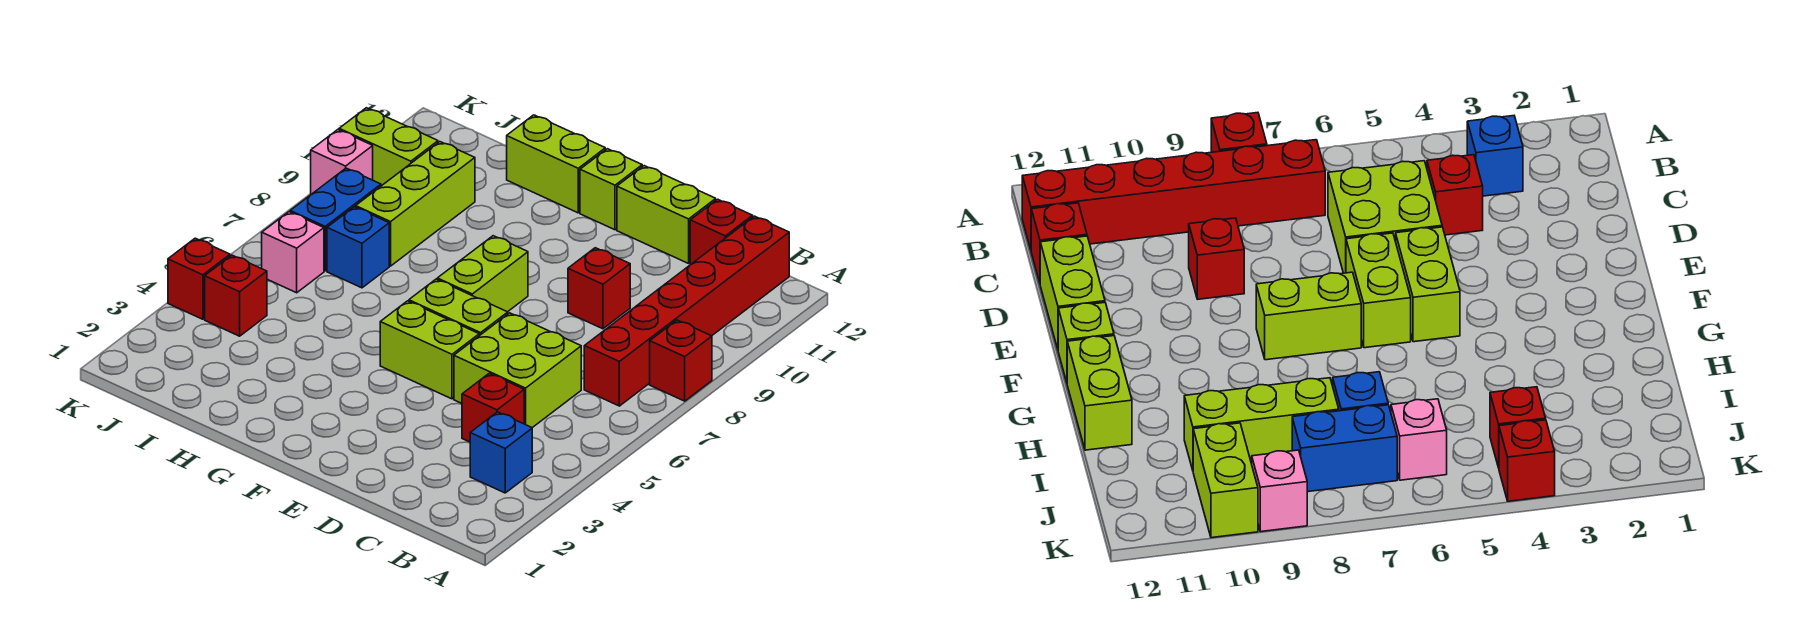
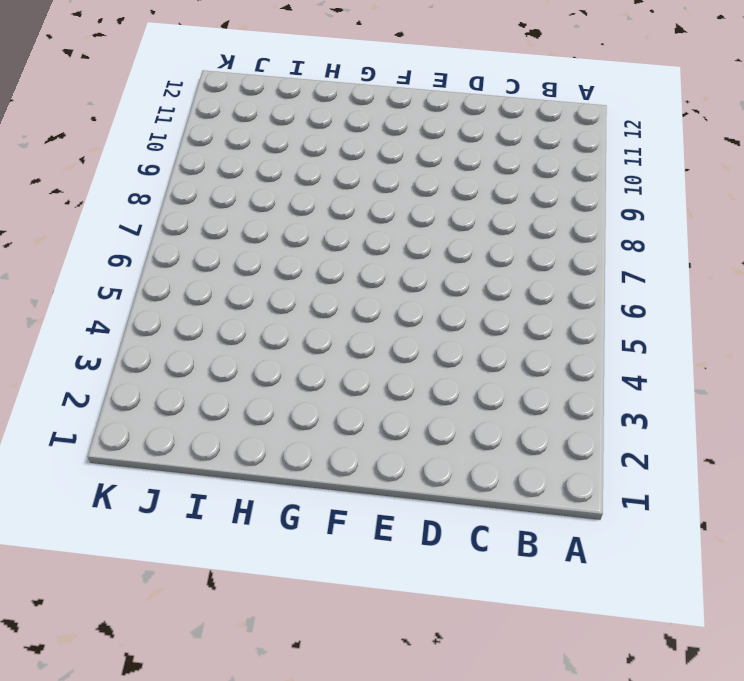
none -> red brick A8 level 1
none -> blue brick B3 level 1
none -> red brick B7:B12 level 1

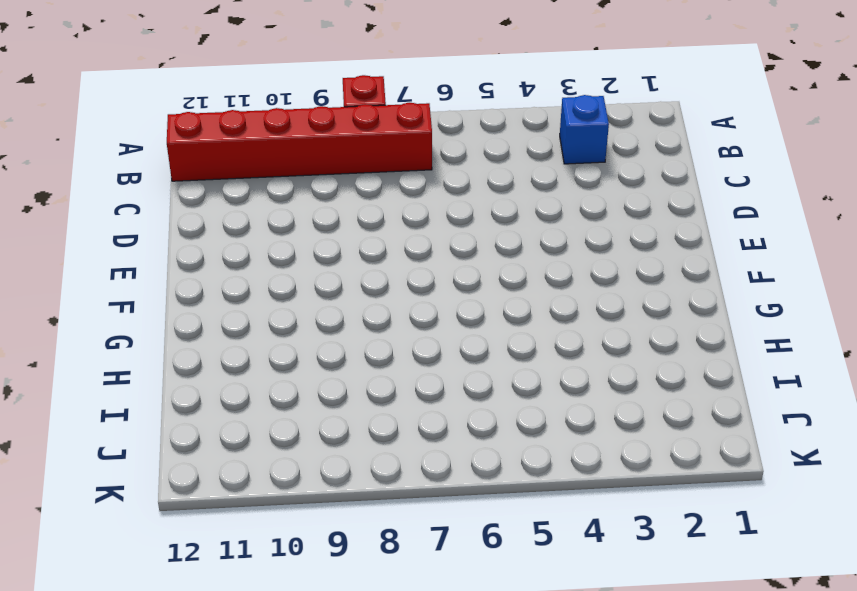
none -> red brick C4 level 1
none -> lime brick C5:D6 level 1
none -> red brick C12 level 1

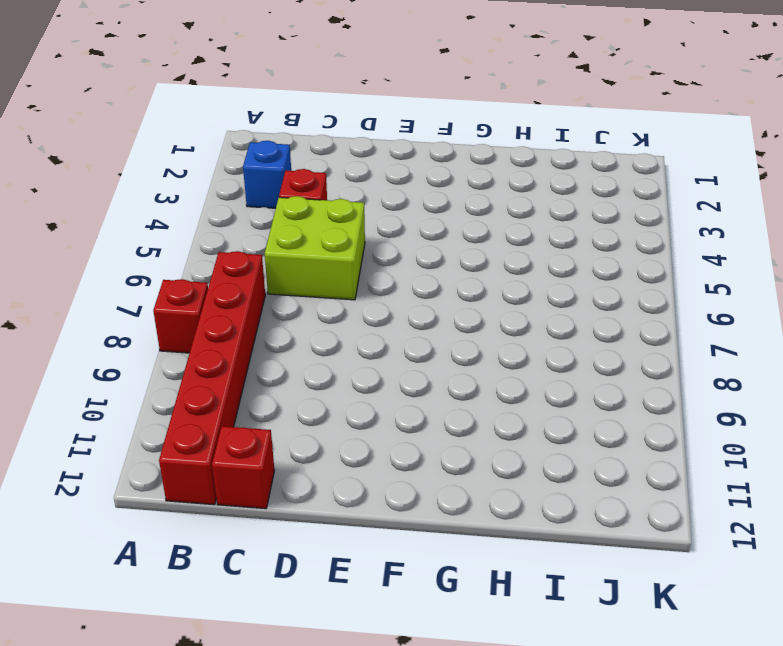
none -> red brick D9 level 1
none -> lime brick D12:E12 level 1
none -> lime brick E5:F5 level 1

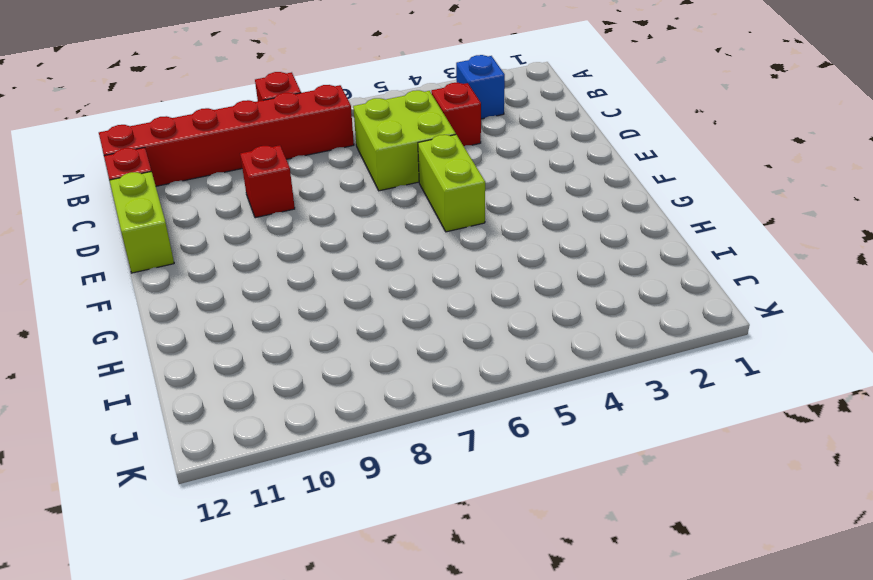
none -> lime brick E6:F6 level 1
none -> lime brick F7:F8 level 1
none -> lime brick F12 level 1

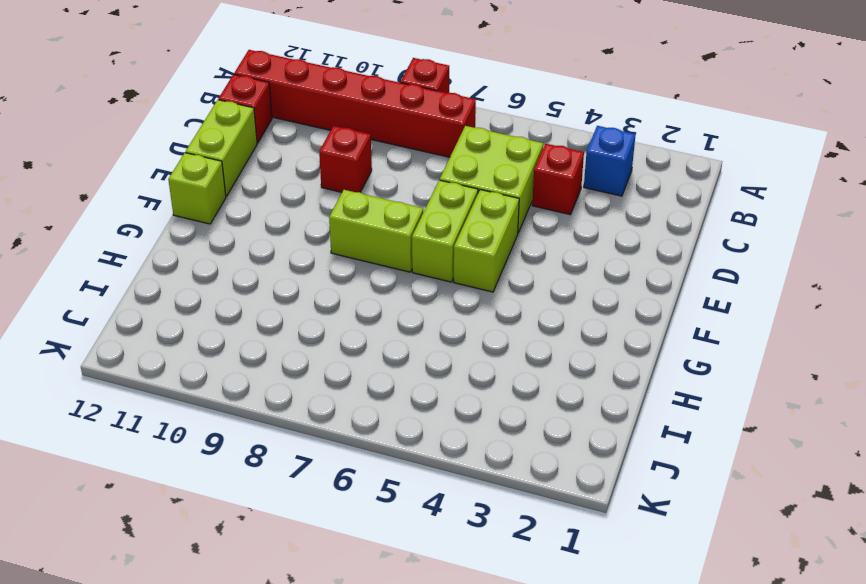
none -> lime brick G12:H12 level 1
none -> blue brick I7 level 1
none -> lime brick I8:I10 level 1

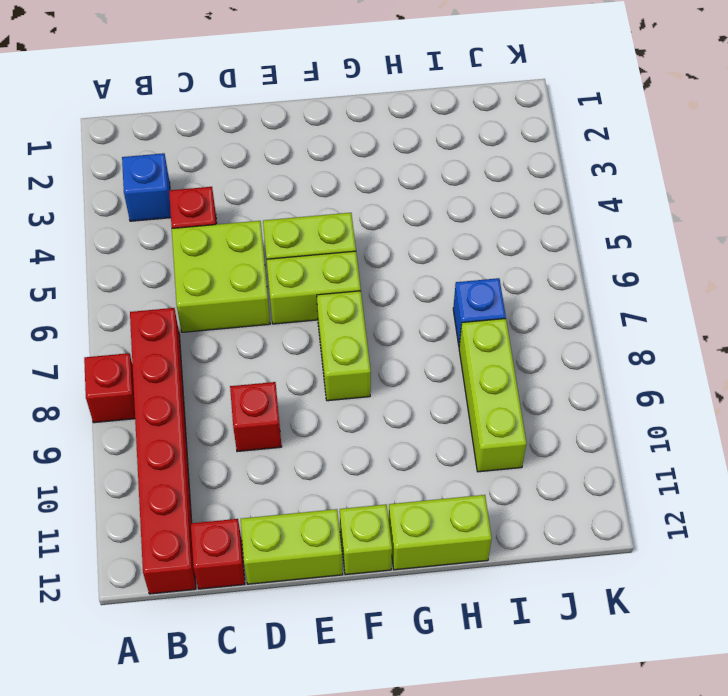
none -> red brick J4 level 1
none -> pink brick J6 level 1
none -> blue brick J7:J8 level 1

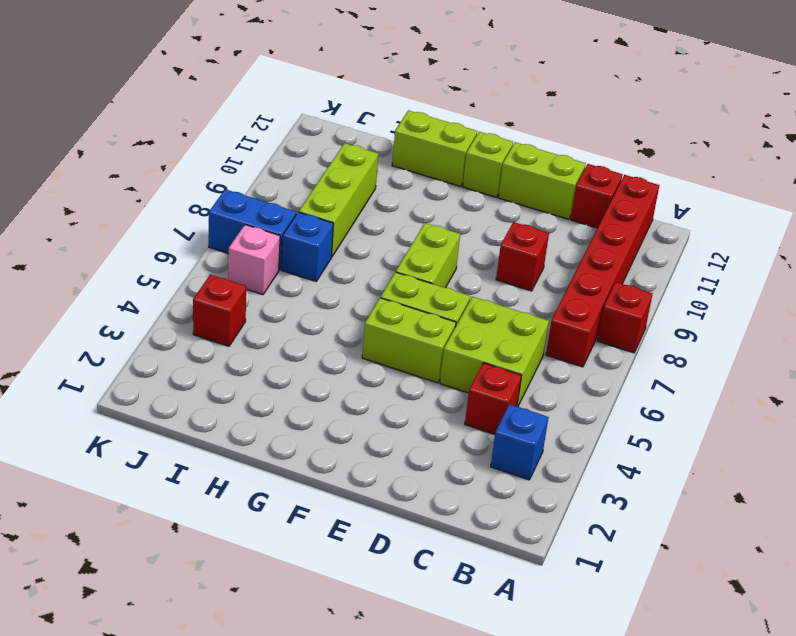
blue brick J7:K7 level 1 -> blue brick J7:J8 level 1
none -> lime brick J10:K10 level 1
none -> red brick K4 level 1
none -> pink brick K9 level 1

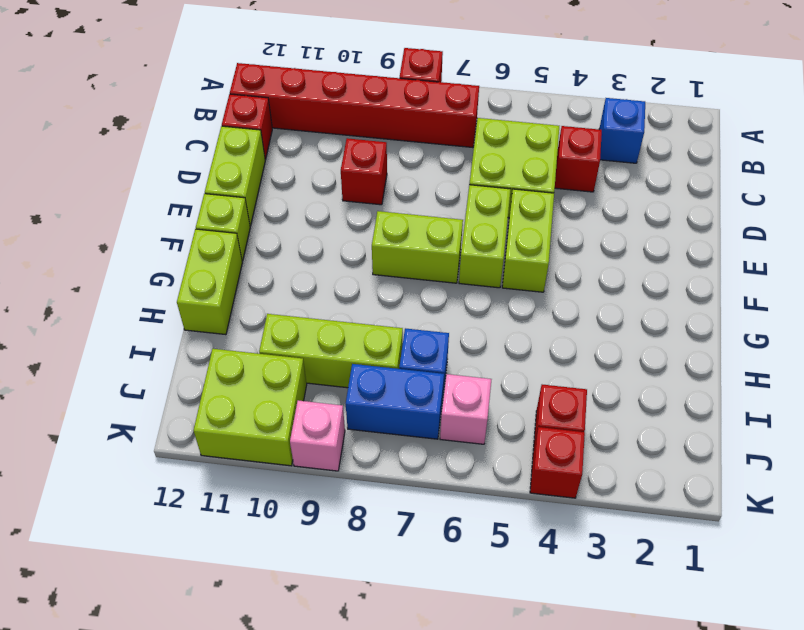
lime brick J10:K11 level 1 -> lime brick J10:K10 level 1

